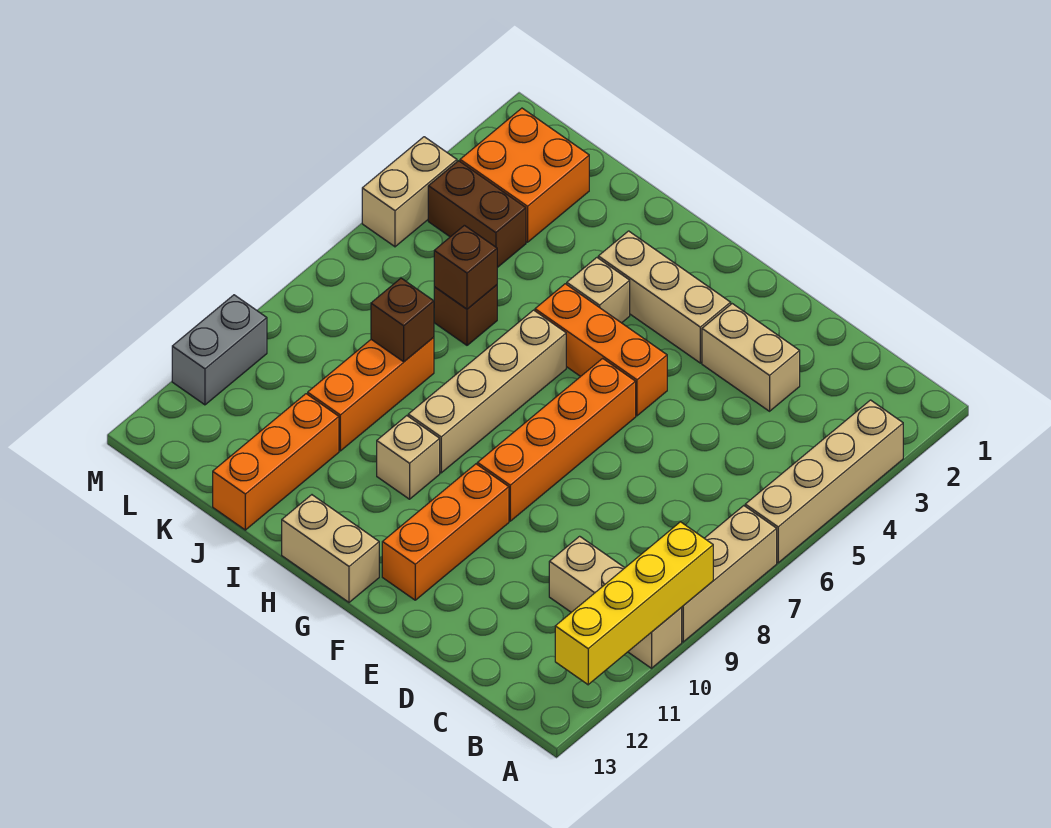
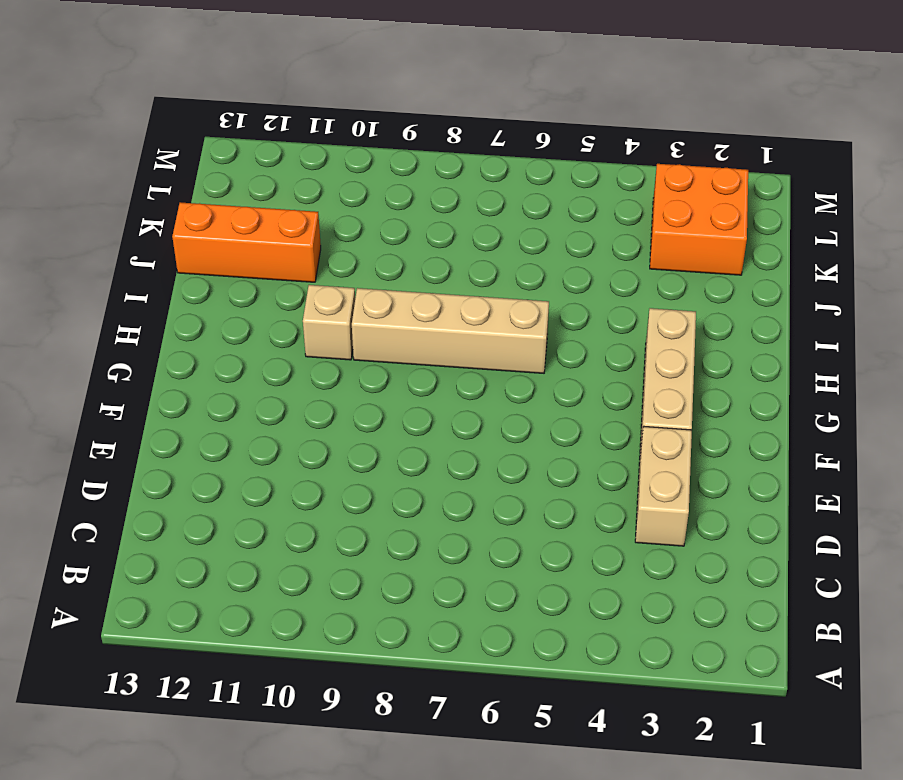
none -> tan brick A3:A6 level 1
none -> tan brick A7:A9 level 1
none -> tan brick A10:C10 level 1

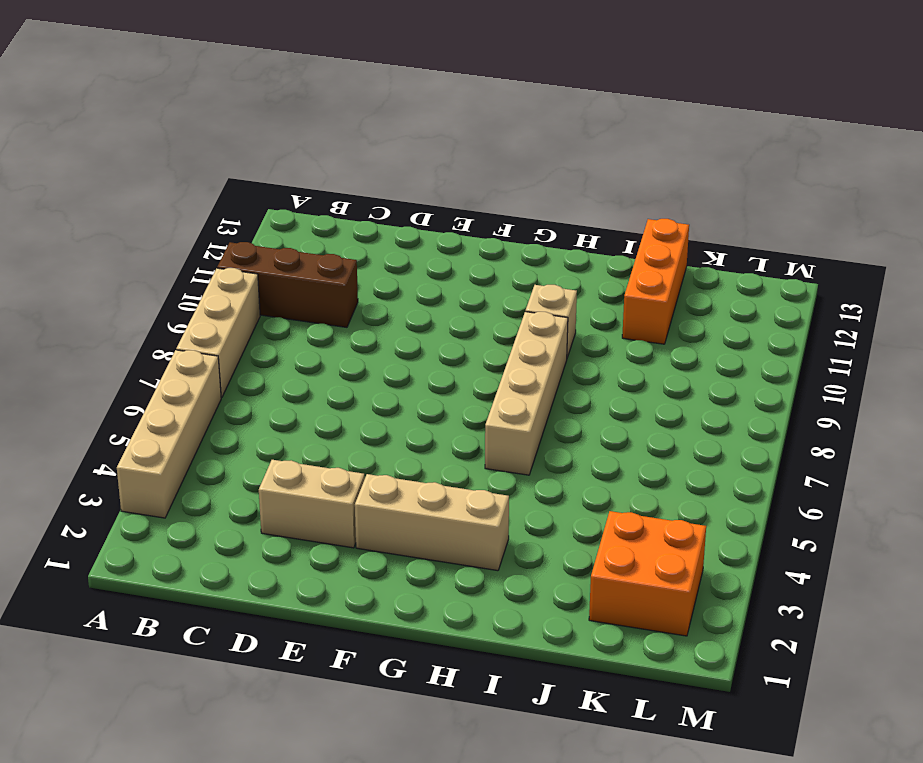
brown brick A10:C10 level 1 -> tan brick A10:C10 level 1
none -> orange brick F5:H5 level 1
none -> orange brick F6:F9 level 1
none -> orange brick F10:F12 level 1

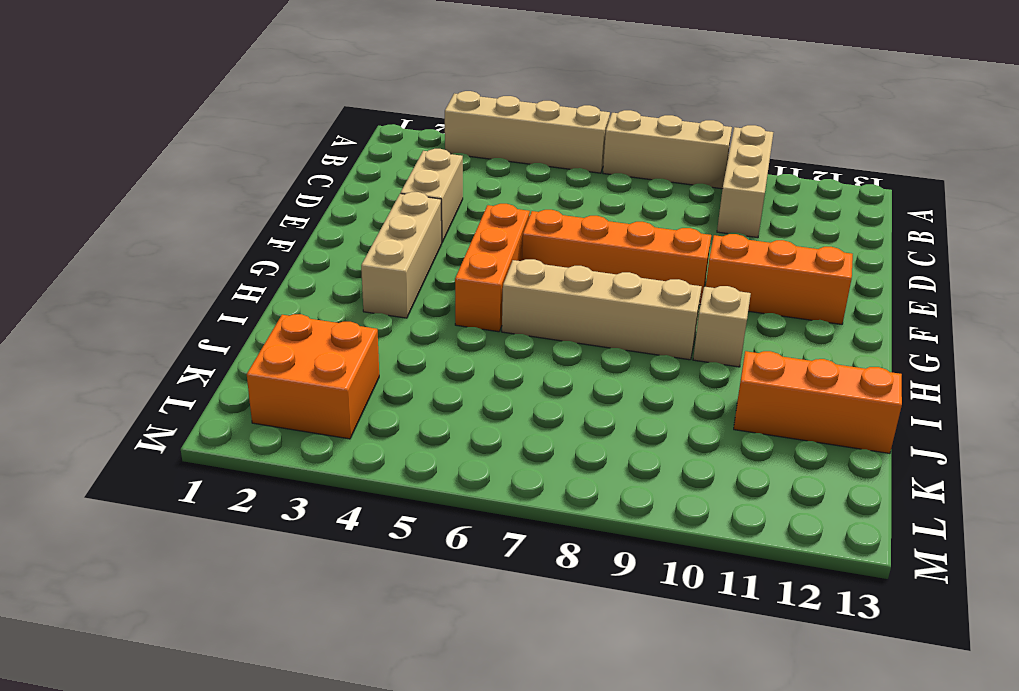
none -> tan brick G13:H13 level 1
none -> tan brick H4 level 1
none -> brown brick J6 level 1

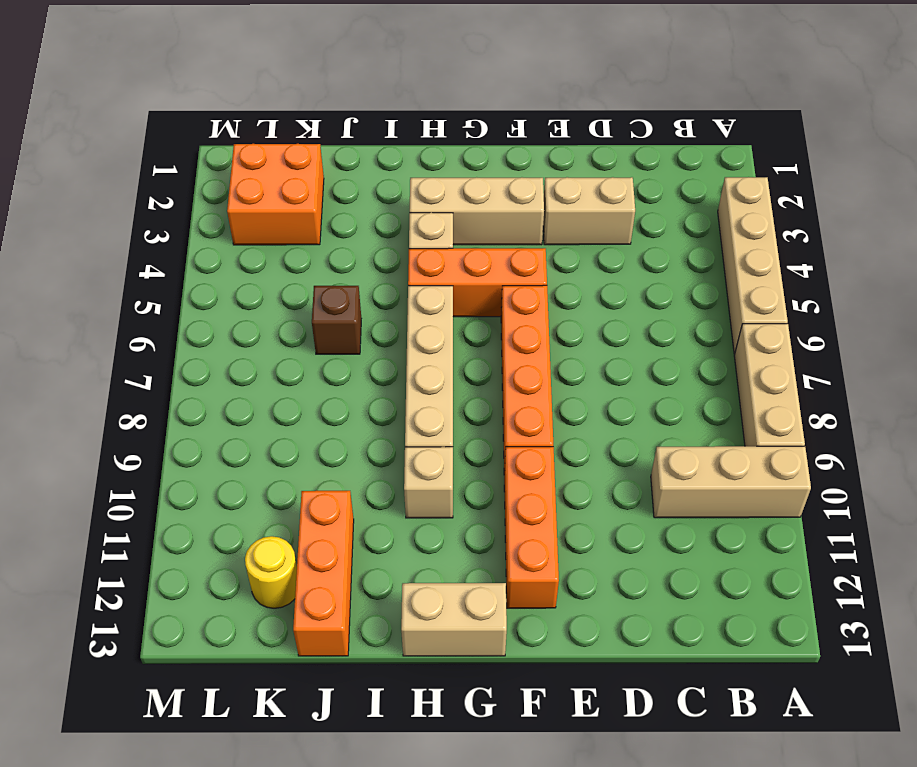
yellow round brick K12 level 1 -> none
none -> orange brick J8:J10 level 1
none -> brown brick K4:L4 level 1
none -> tan brick M4:M5 level 1

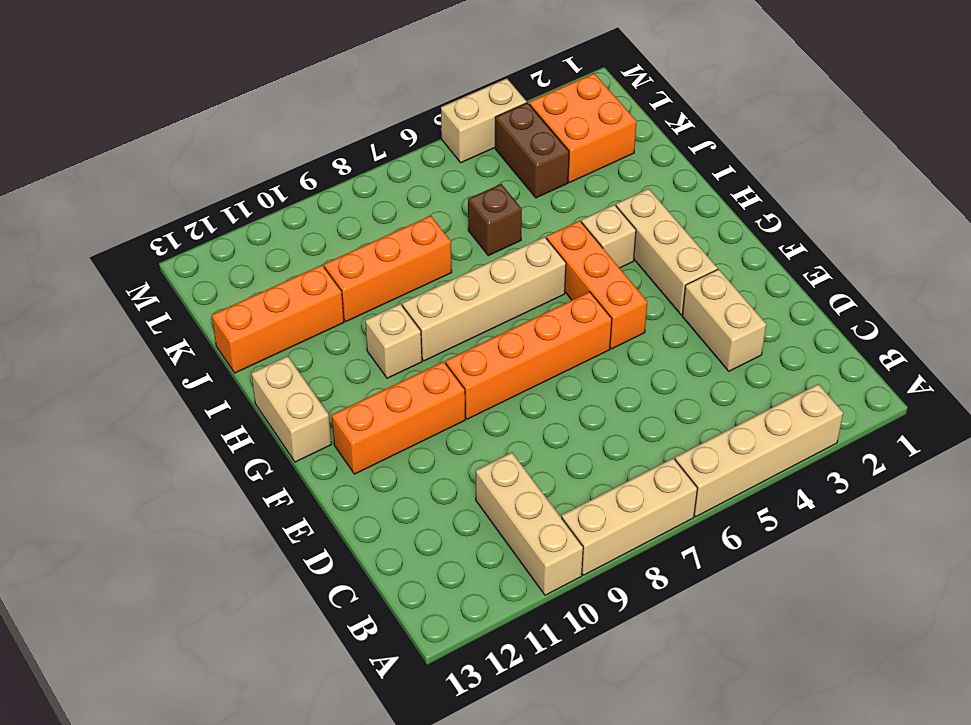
none -> grey brick M10:M11 level 1
none -> yellow brick A9:A12 level 2
none -> brown brick J6 level 2

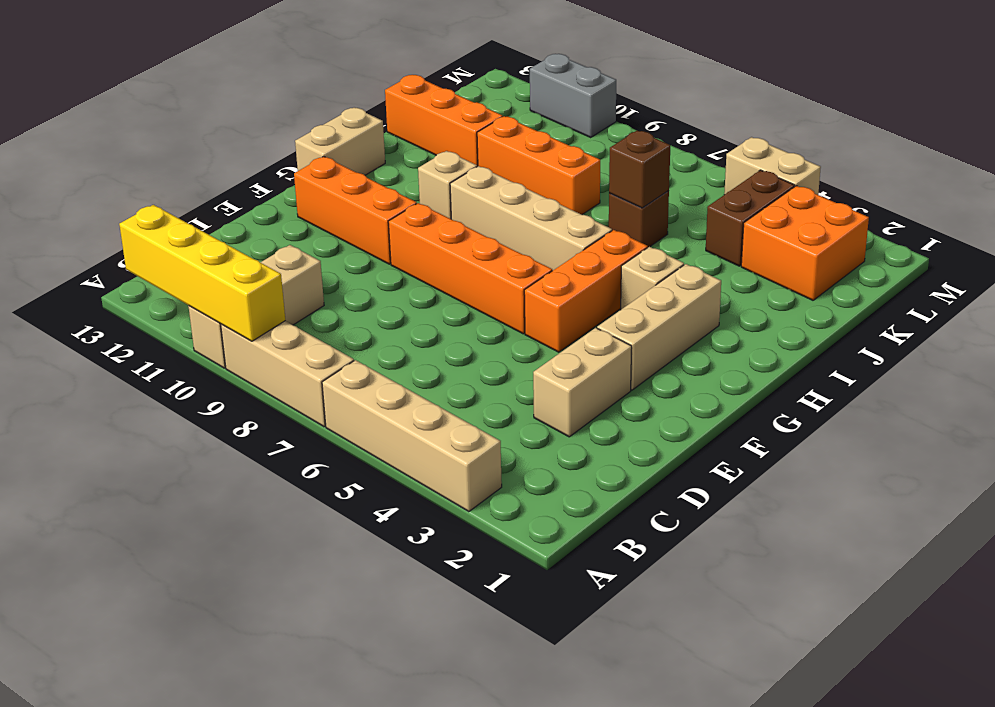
none -> brown brick J8 level 2

